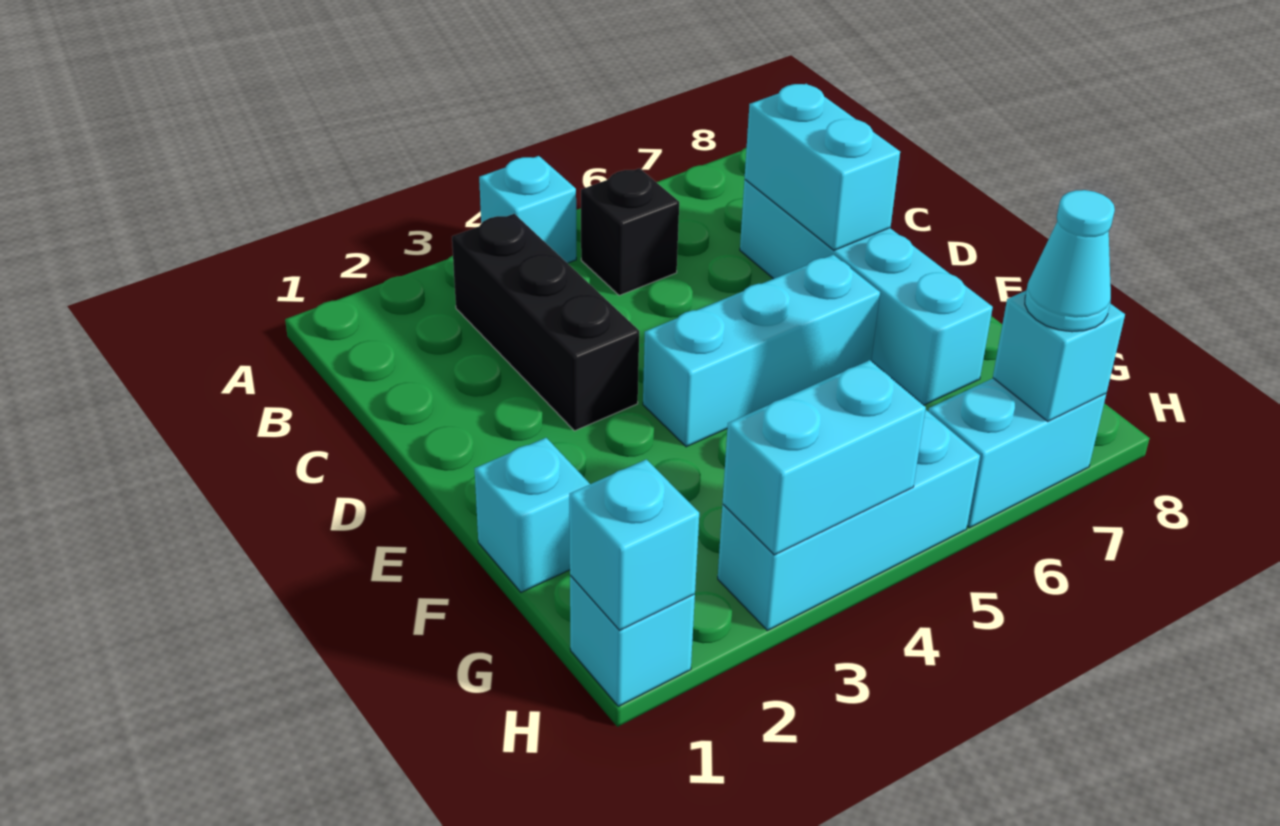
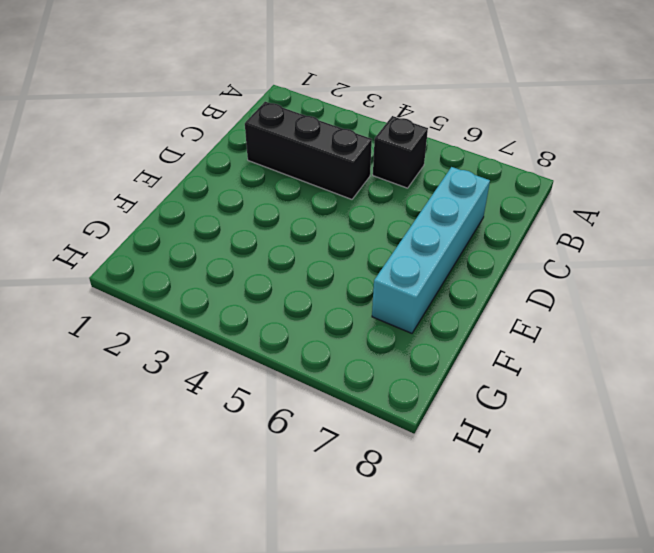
black brick C2:C4 level 1 -> black brick B3:D3 level 1
none -> cyan brick A4 level 1
none -> cyan brick E4:E6 level 1
none -> cyan brick F1 level 1

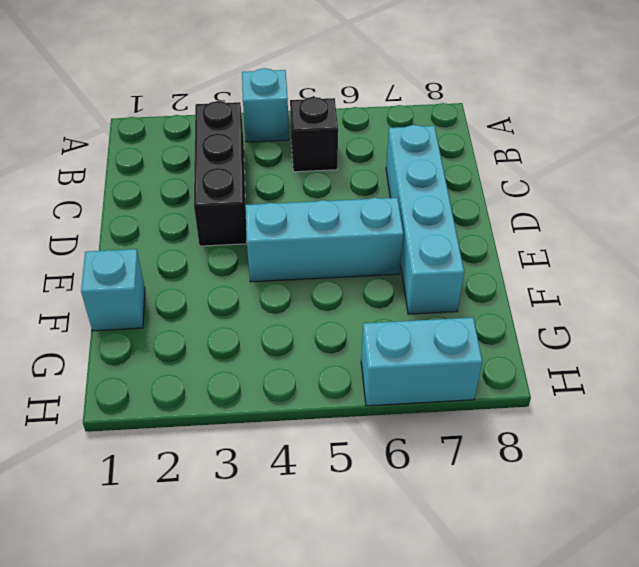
none -> cyan brick H1 level 1
none -> cyan brick H3:H5 level 1
none -> cyan brick C7:D7 level 2

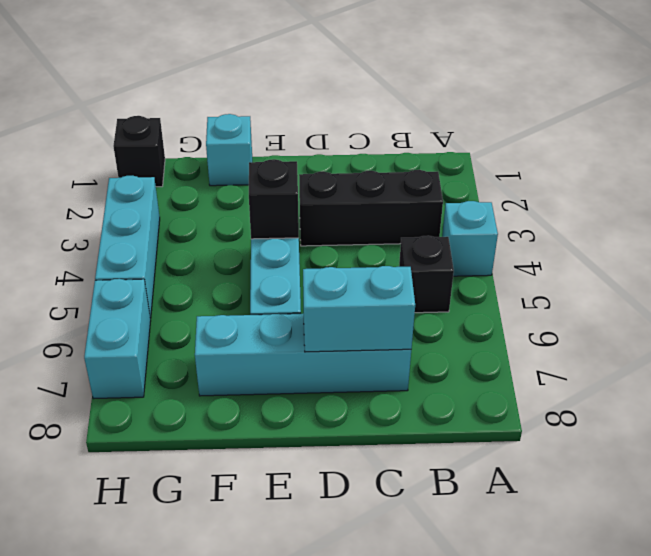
black brick E4 level 2 -> none
black brick H1 level 1 -> cyan brick H1 level 1
none -> cyan brick H1 level 2
none -> cyan brick H3:H4 level 2
none -> cyan brick H7 level 2

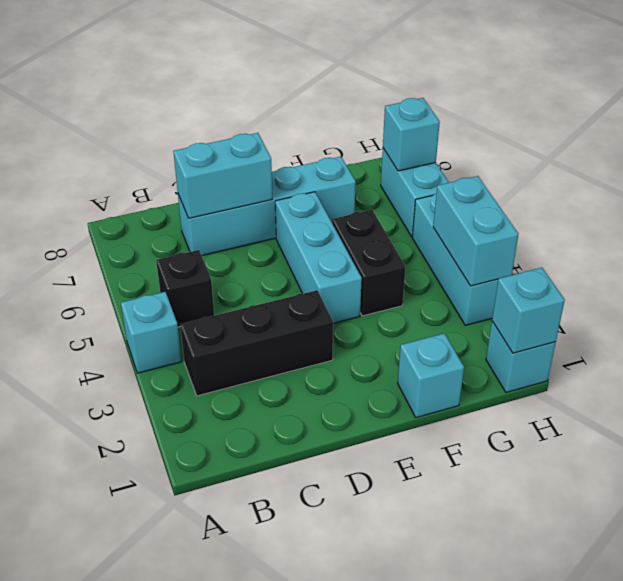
black brick F4:F5 level 1 -> none
none -> cyan cone H7 level 3

